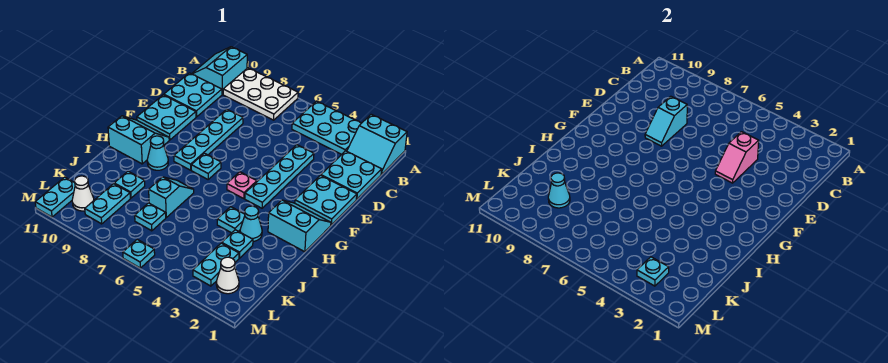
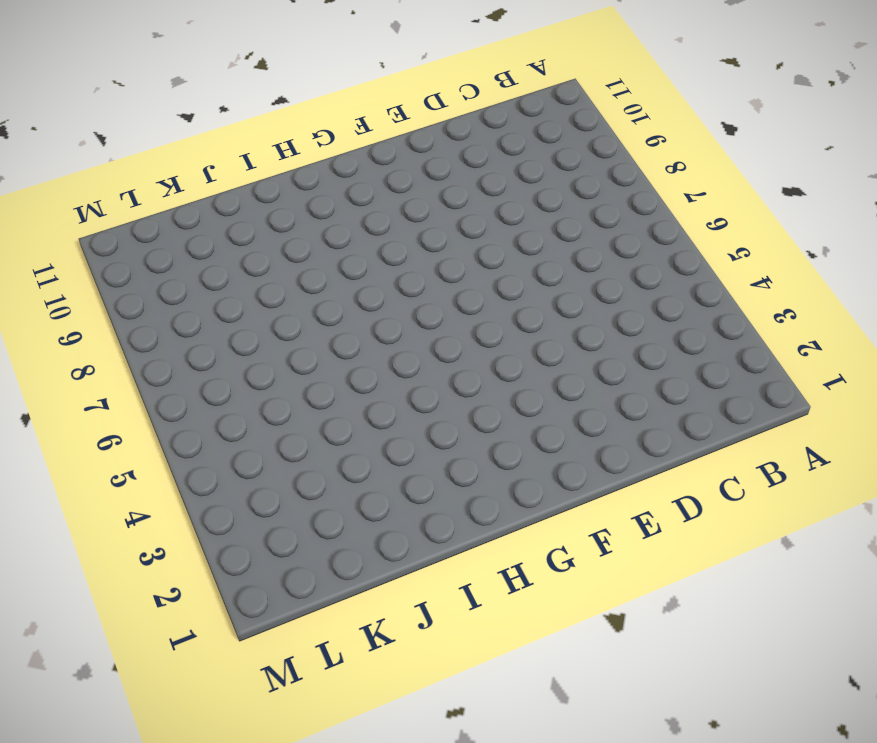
none -> cyan slope A1:B2 level 1 top A
none -> cyan plate A3:B5 level 1
none -> white plate A7:B9 level 1
none -> cyan slope A10:B11 level 1 top 10

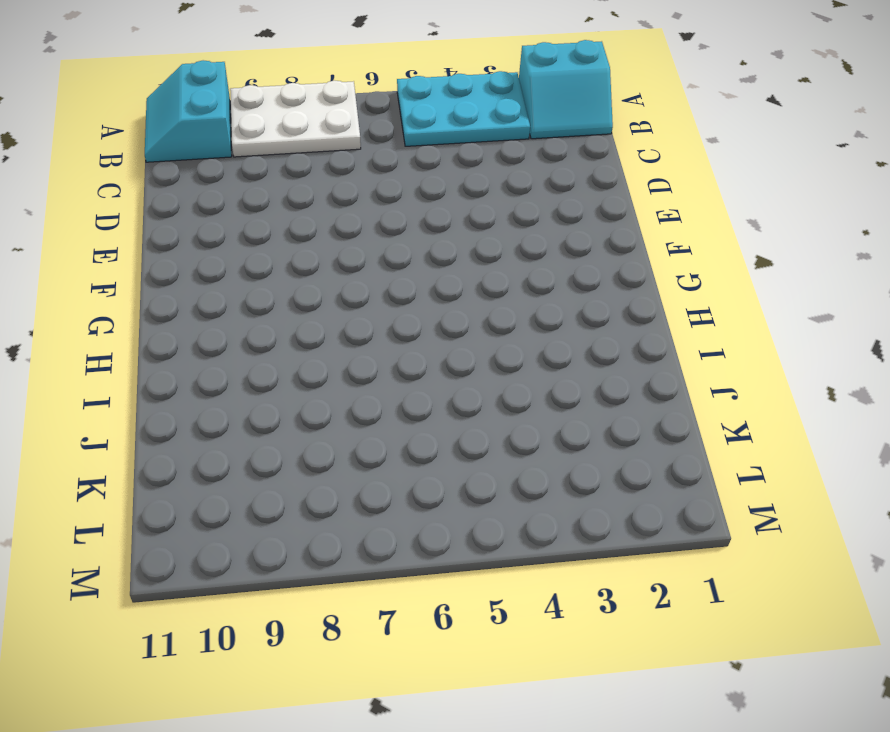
none -> cyan plate C1:D2 level 1
none -> cyan plate C10:D11 level 1
none -> cyan plate D4:G4 level 1
none -> cyan plate D8:G8 level 1

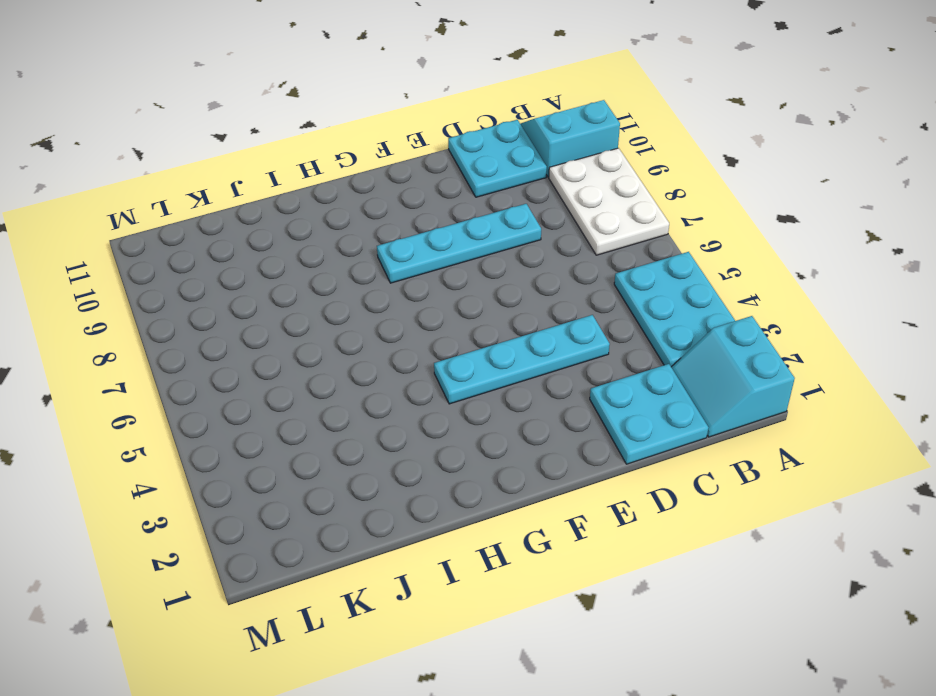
none -> cyan plate E1:F2 level 1
none -> cyan plate E10:F11 level 1
none -> cyan slope G1:H2 level 1 top H
none -> pink plate G5 level 1

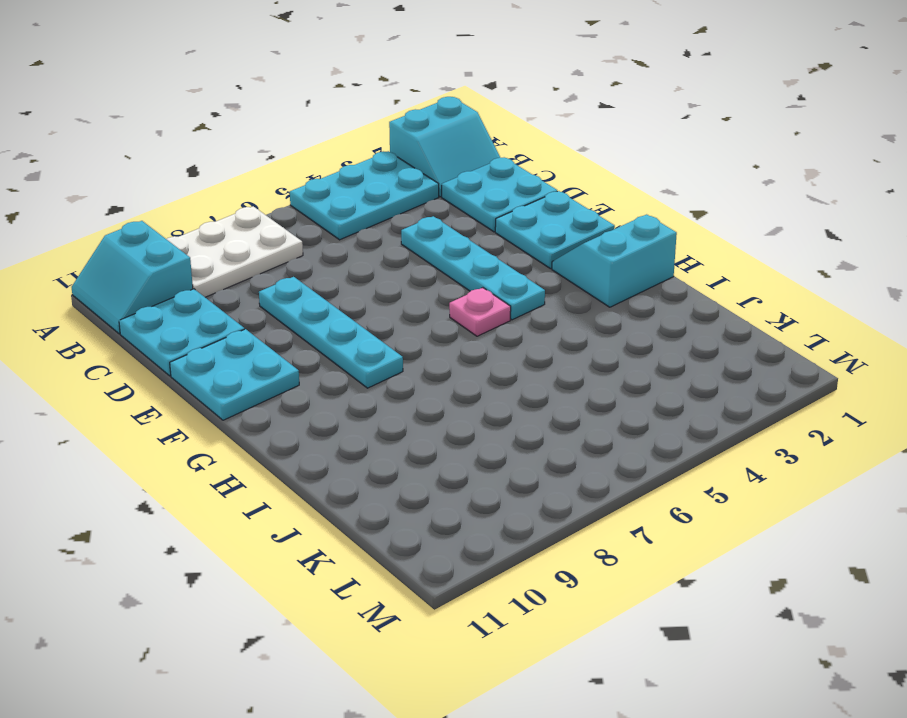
none -> cyan plate G7 level 1
none -> cyan slope G10:H11 level 1 top H
none -> cyan cone H9 level 1
none -> cyan cone I3 level 1

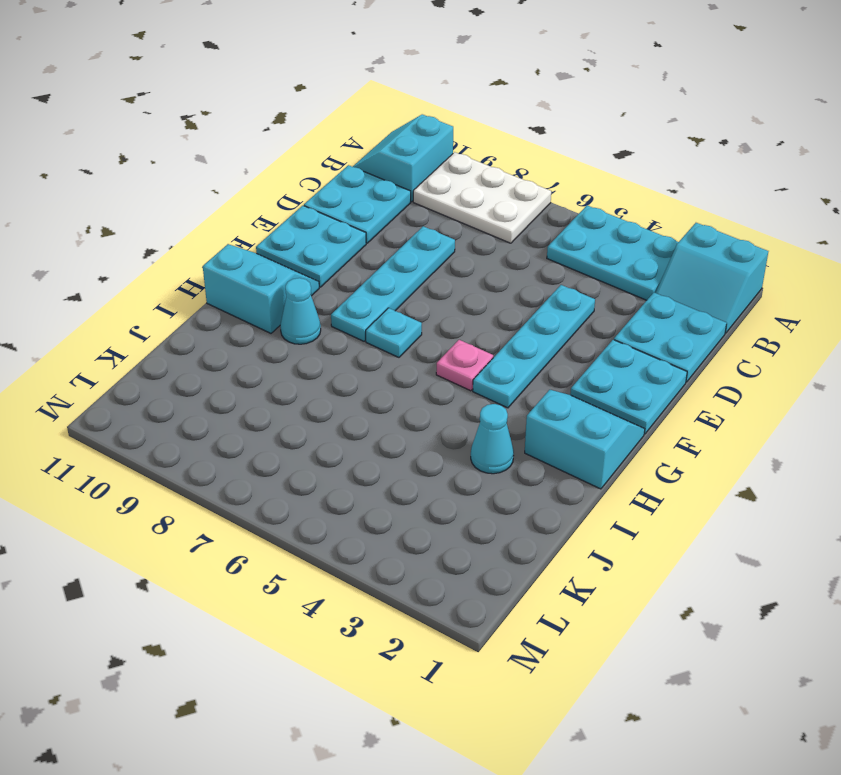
none -> cyan plate I4 level 1
none -> cyan slope I7:J7 level 1 top J
none -> cyan plate J3 level 1
none -> cyan plate J9 level 1

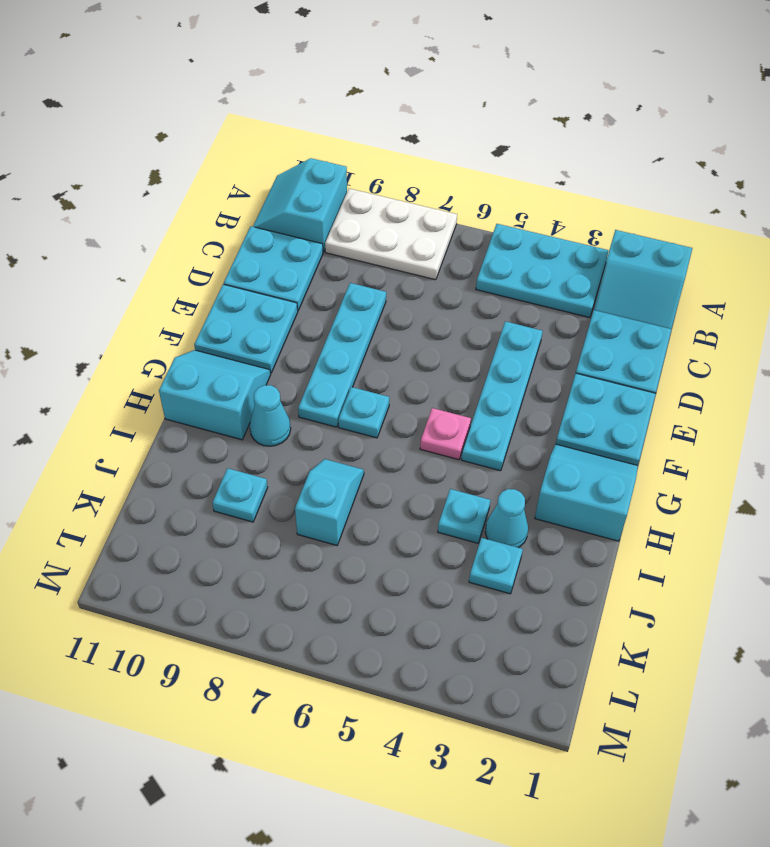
none -> cyan plate K3:L3 level 1
none -> cyan plate K7 level 1
none -> cyan plate K9:L9 level 1
none -> white cone L2 level 1

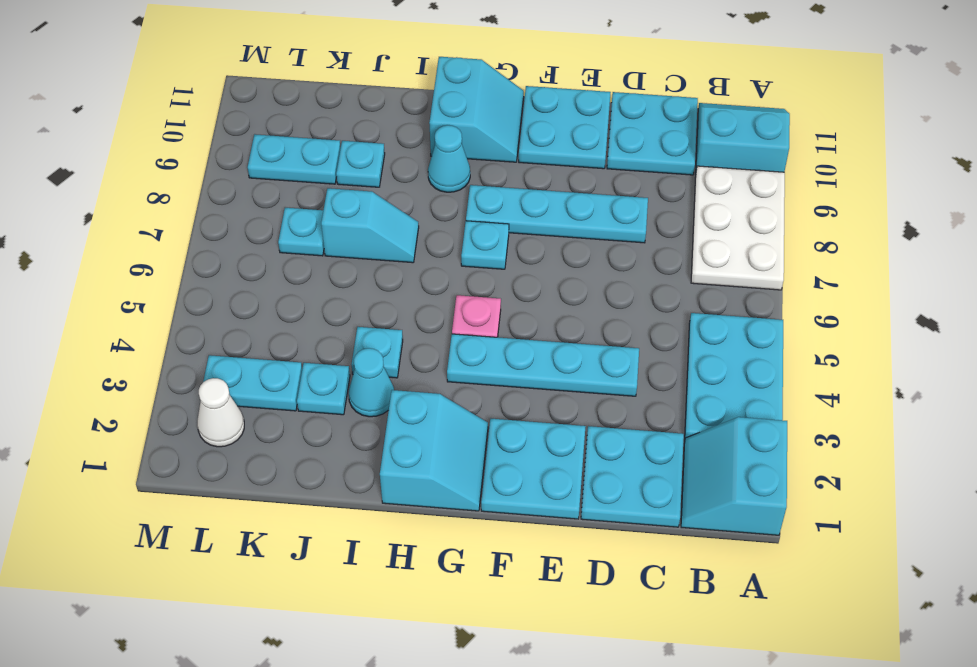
none -> white cone L10 level 1
none -> cyan plate L11:M11 level 1
none -> cyan plate M6 level 1
none -> pink slope D4:E4 level 2 top D

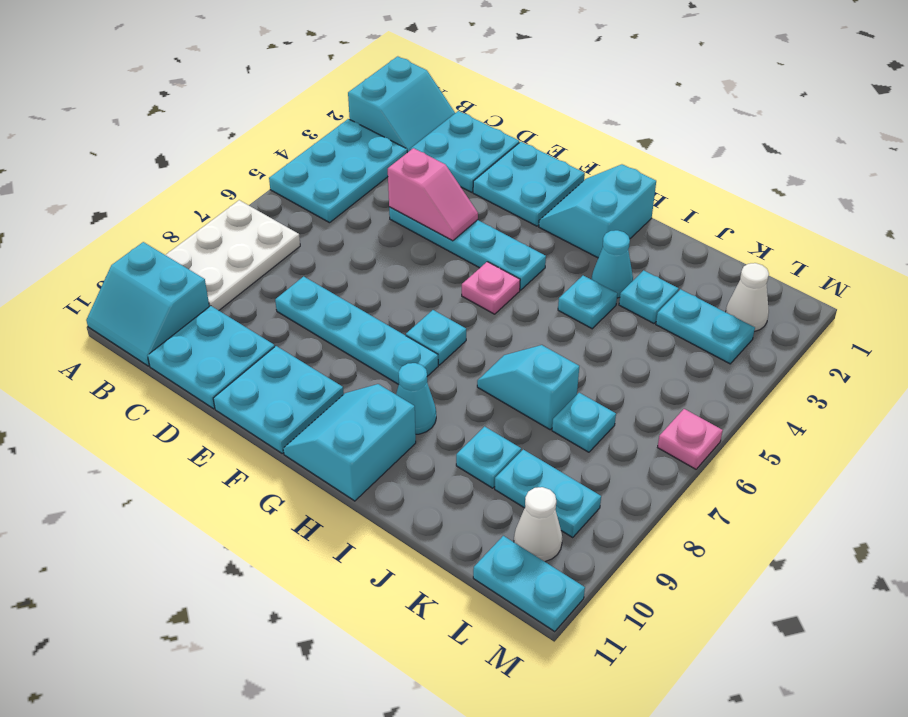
pink plate M6 level 1 -> cyan plate M6 level 1
none -> cyan slope D8:E8 level 2 top D
none -> cyan cone K9 level 2
none -> cyan plate L3 level 2

